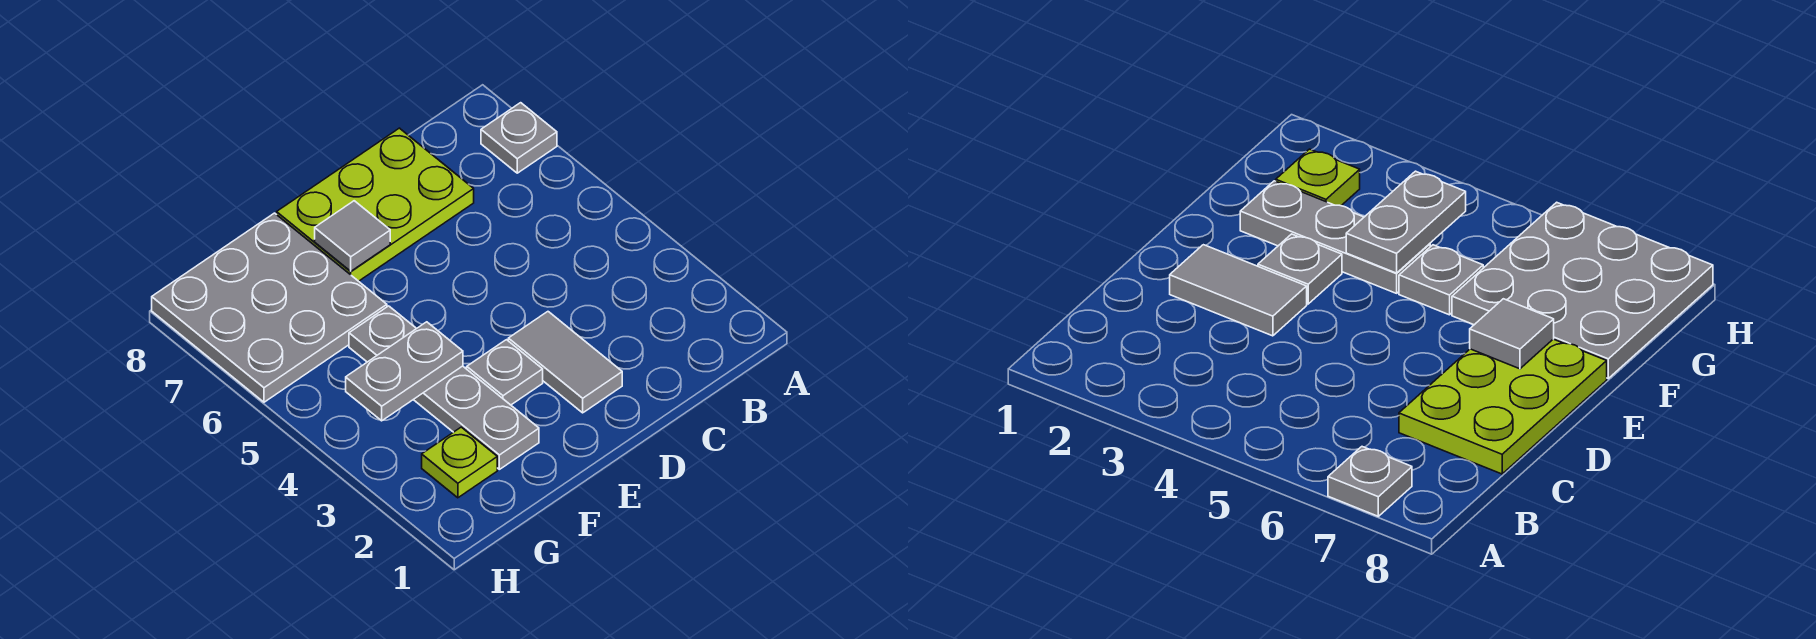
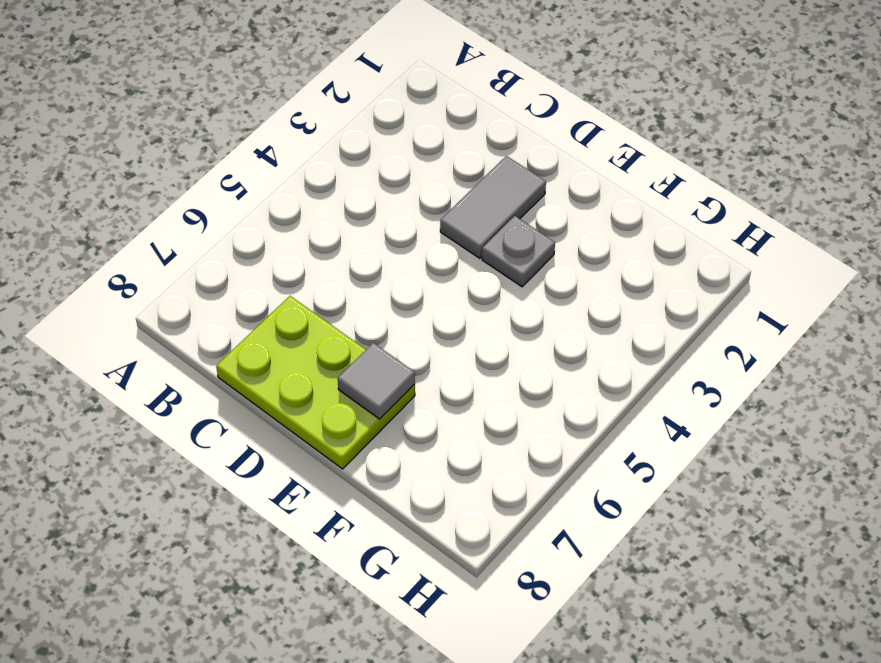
none -> grey plate A7 level 1
none -> grey plate F2:F4 level 1

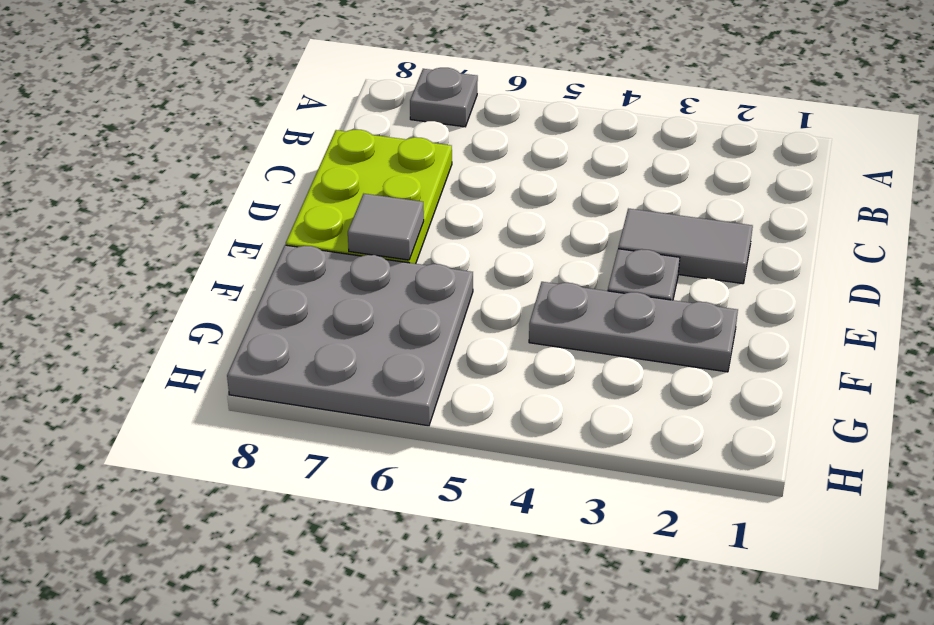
none -> grey plate F5 level 1
none -> lime plate G2 level 1

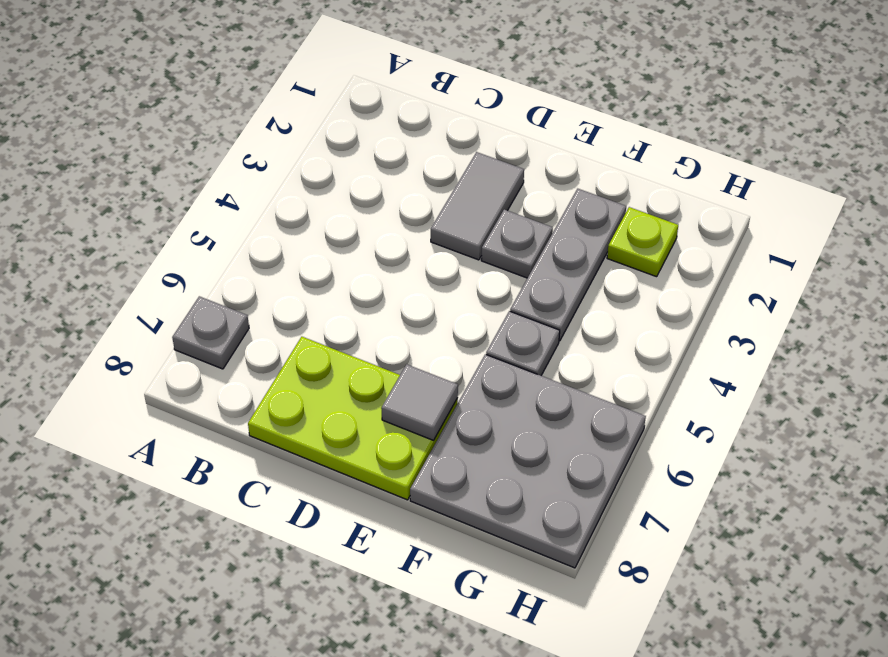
none -> grey plate F4:G4 level 2

